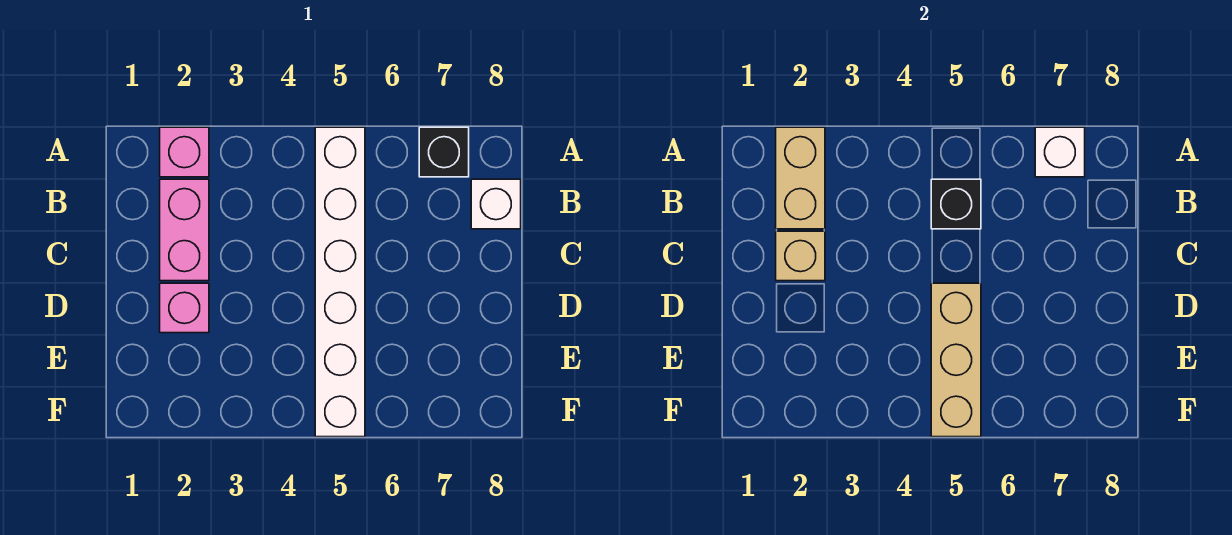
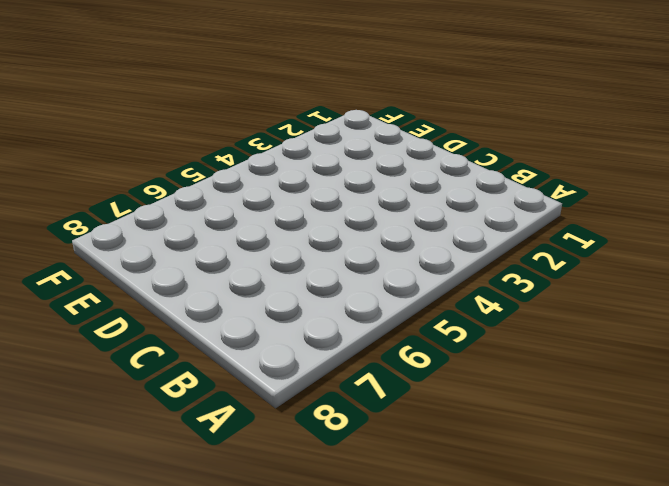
none -> pink brick A2 level 1
none -> white brick A5:F5 level 1

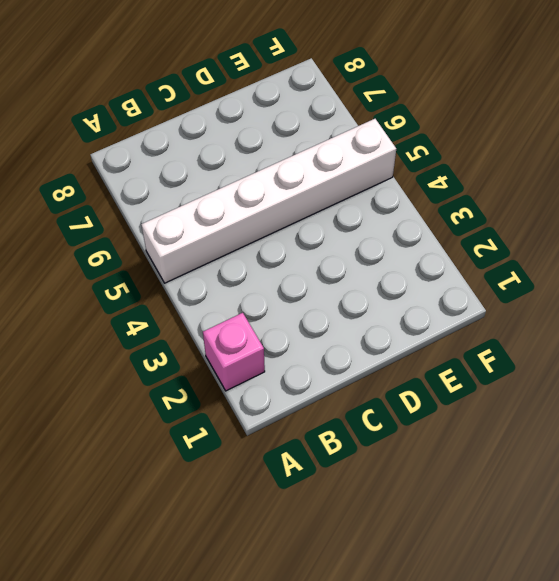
none -> black brick A7 level 1
none -> pink brick B2:C2 level 1

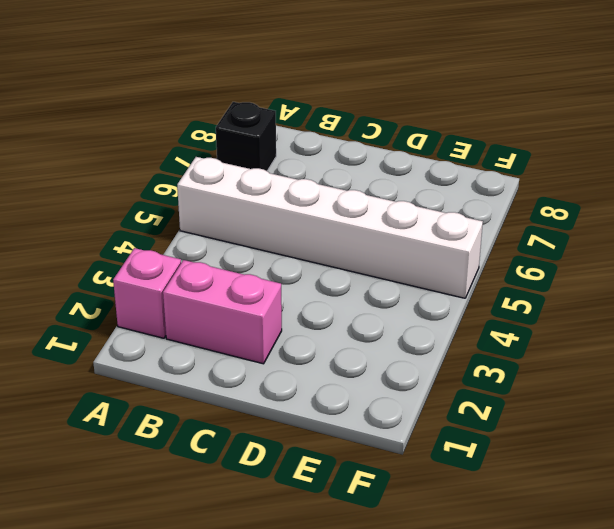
none -> white brick B8 level 1
none -> pink brick D2 level 1

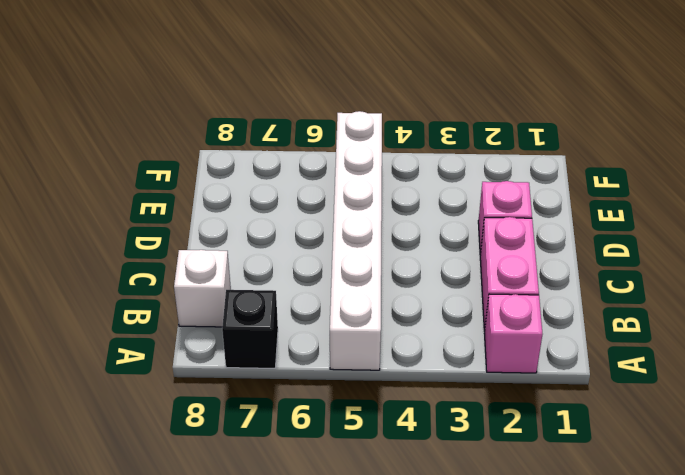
none -> tan brick A2:B2 level 2
none -> white brick A7 level 2

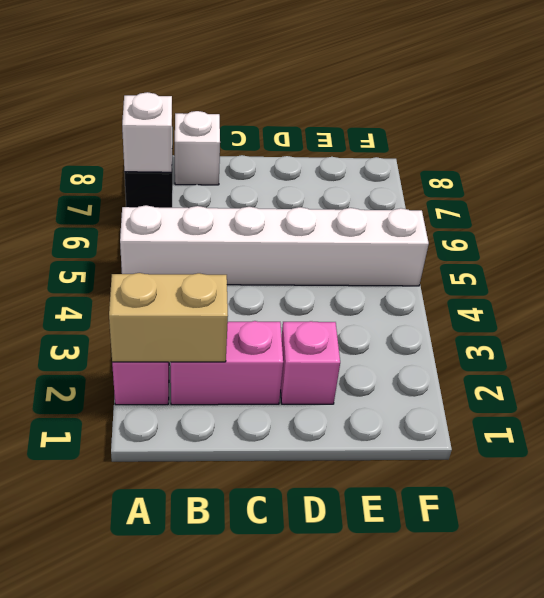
none -> black brick B5 level 2
none -> tan brick C2 level 2

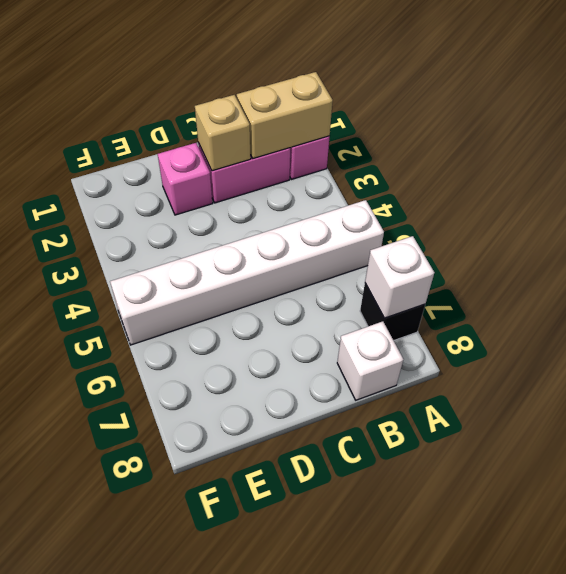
none -> black brick B5 level 2
none -> tan brick D5:F5 level 2

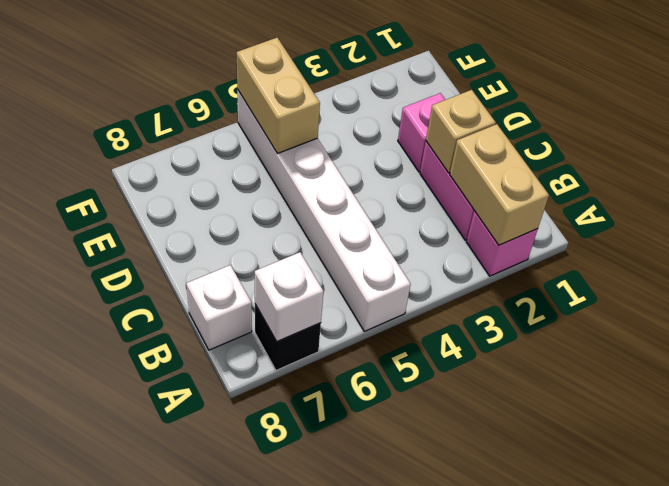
tan brick E5:F5 level 2 -> tan brick D5:F5 level 2
none -> black brick B5 level 2

